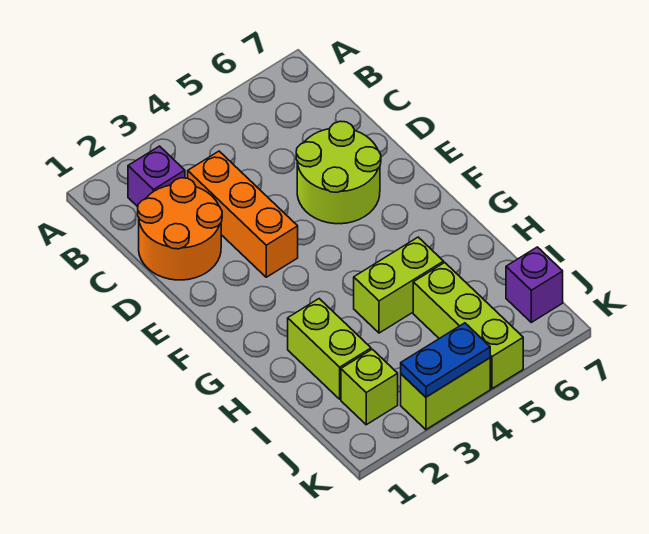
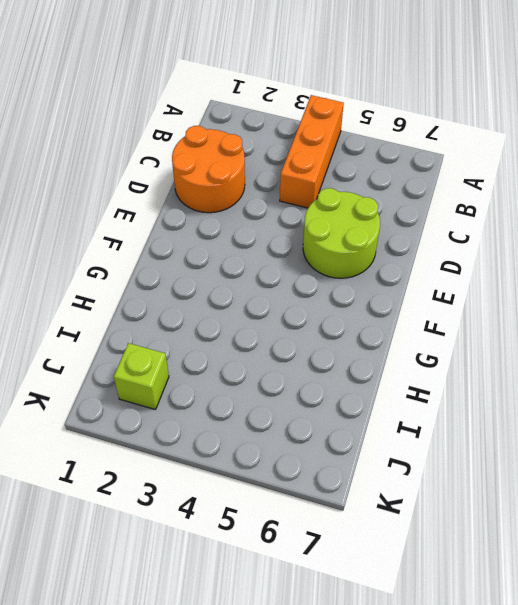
orange brick A4:C4 level 1 -> orange brick C3:E3 level 1
none -> purple brick B2 level 1
none -> lime brick H2:I2 level 1

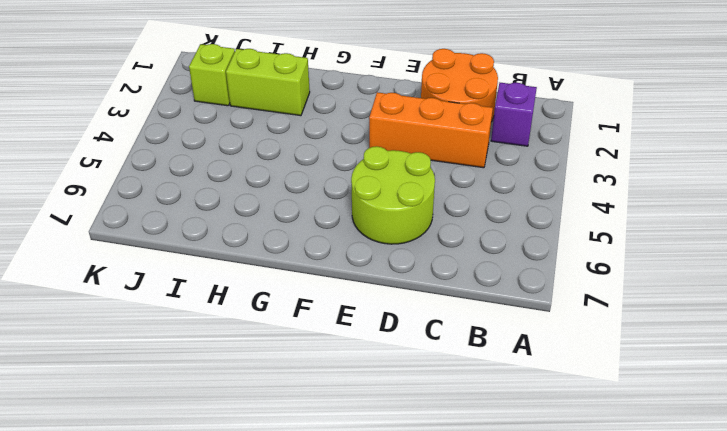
none -> lime brick H4:H5 level 1
none -> lime brick I5:K5 level 1

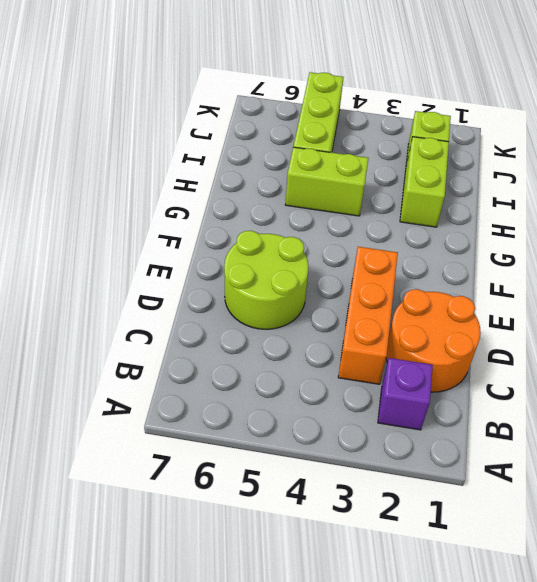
none -> purple brick J7 level 1
none -> lime brick K3:K4 level 1

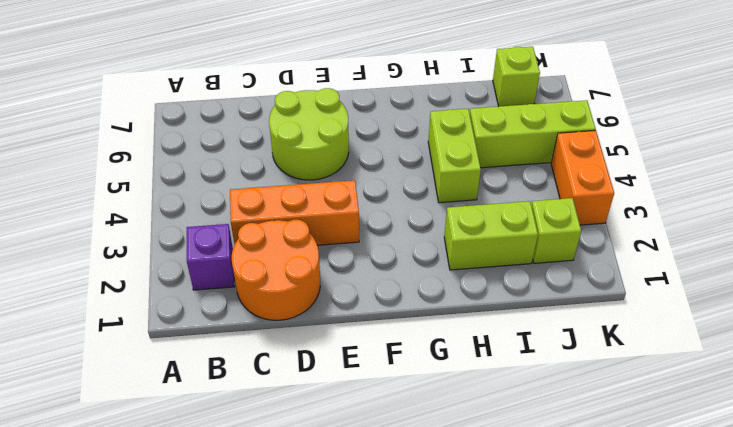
lime brick J7 level 1 -> purple brick J7 level 1
orange brick K3:K4 level 1 -> lime brick K3:K4 level 1
none -> blue plate K3:K4 level 2

